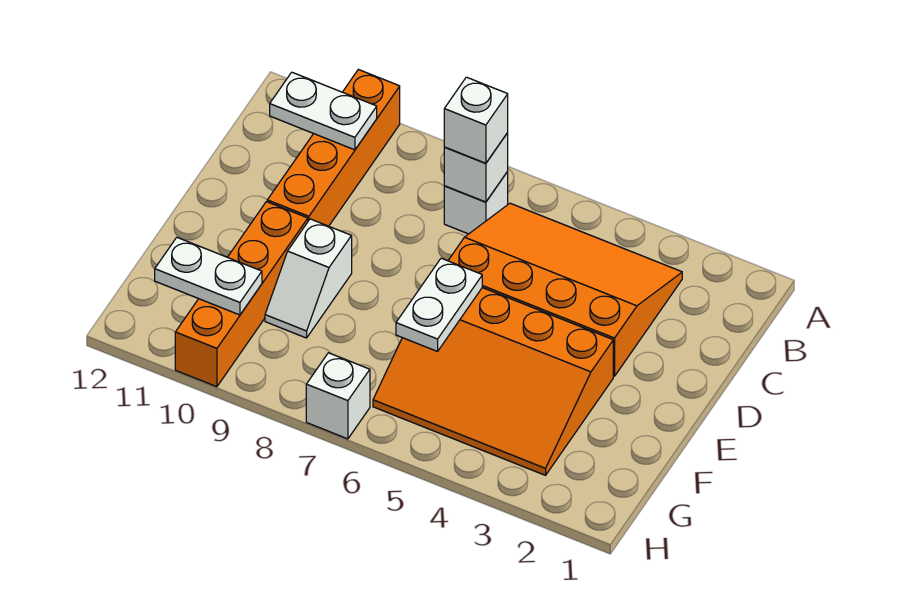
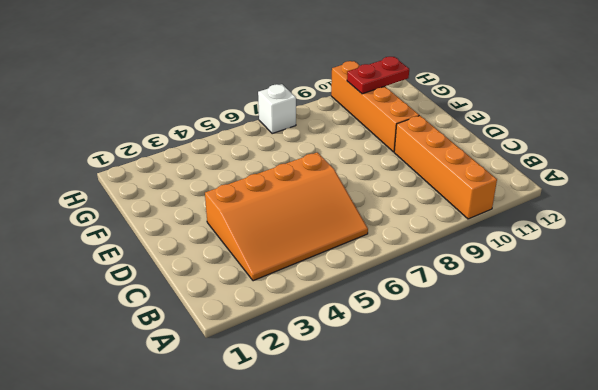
red plate G10:G11 level 2 -> white plate G10:G11 level 2
none -> white brick B7 level 1
none -> orange slope E3:G6 level 1 top E
none -> white slope E9:F9 level 1 top E

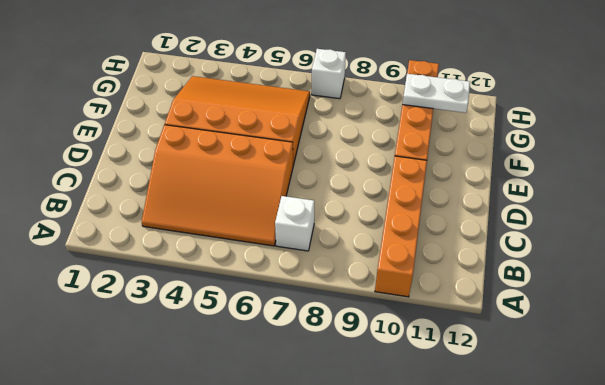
none -> white slope E9:F9 level 1 top E
none -> white brick B7 level 2
none -> white plate B10:B11 level 2

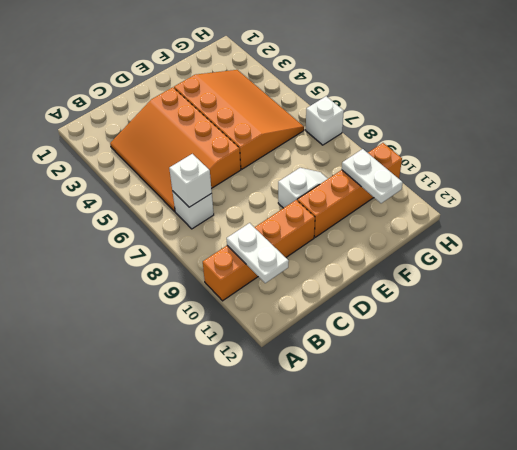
none -> white plate E6:F6 level 2
none -> white brick B7 level 3

